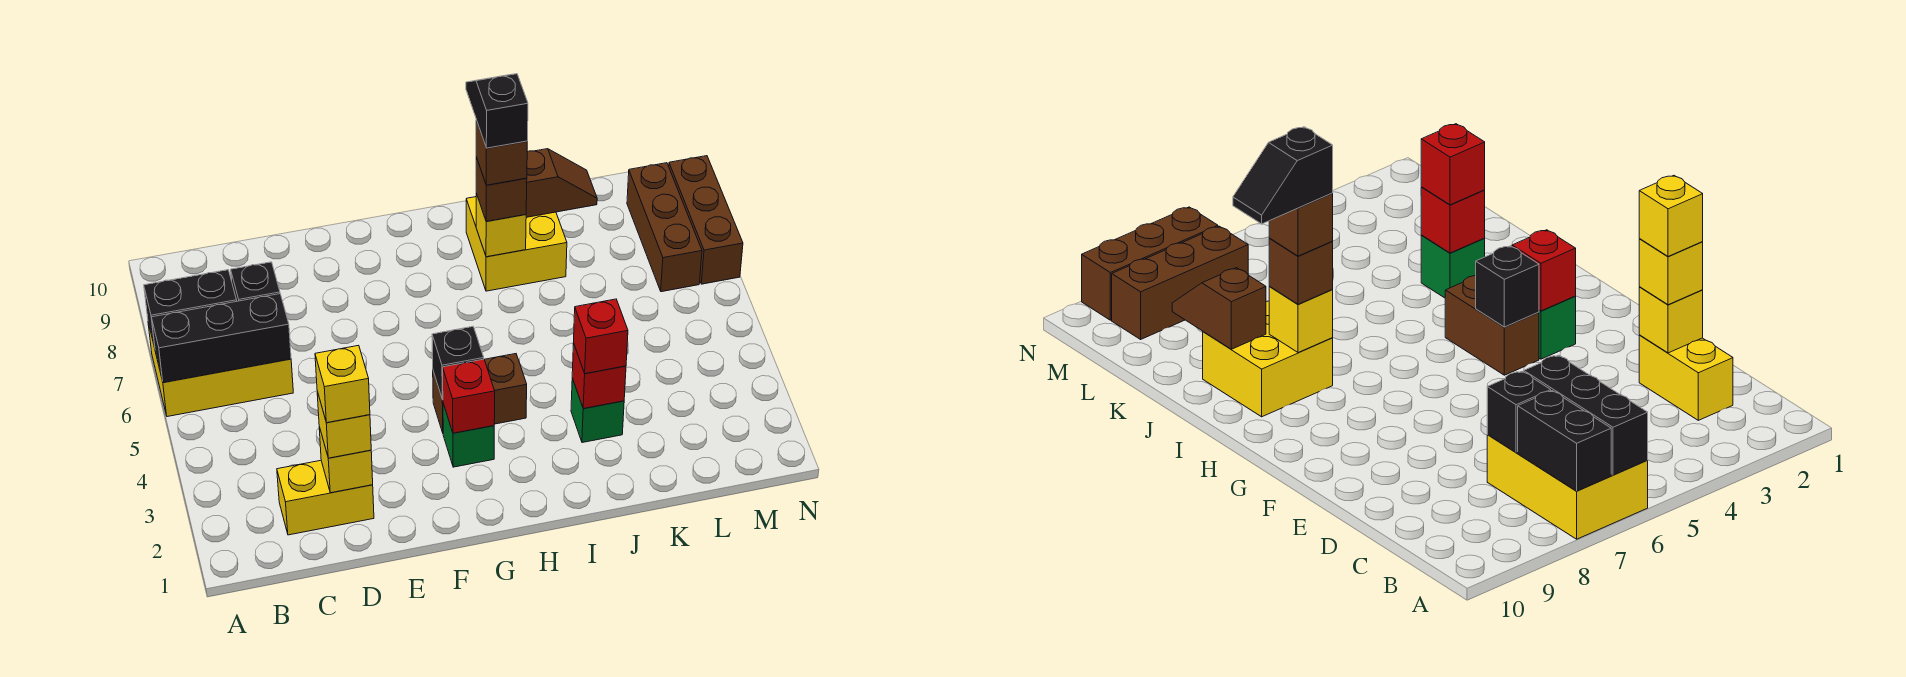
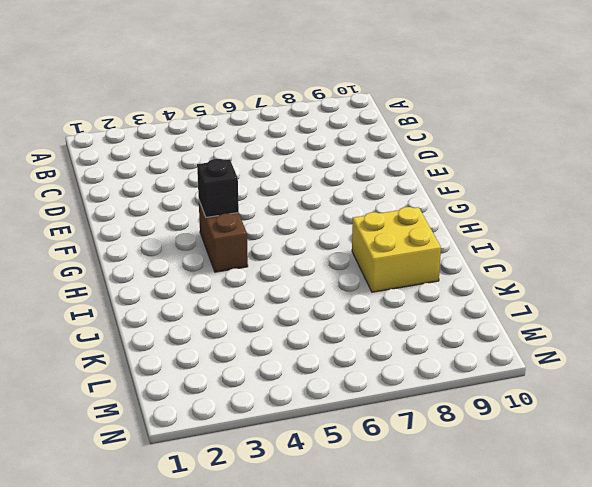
none -> yellow brick A6:C7 level 1
none -> yellow brick C2:D2 level 1
none -> green brick G3 level 1

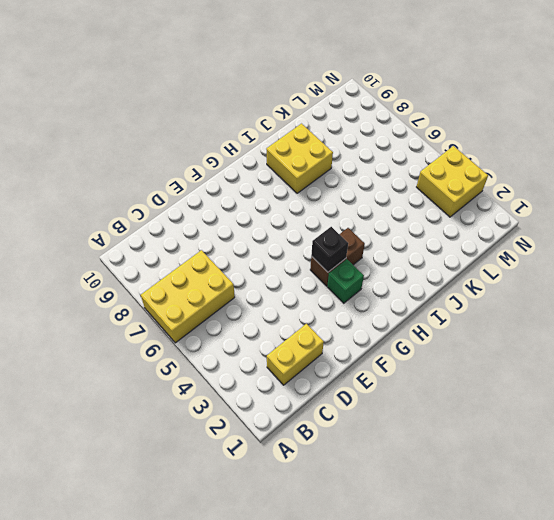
yellow brick M3:N4 level 1 -> none
none -> green brick J3 level 1
none -> brown brick M7:M9 level 1
none -> brown brick N7:N9 level 1

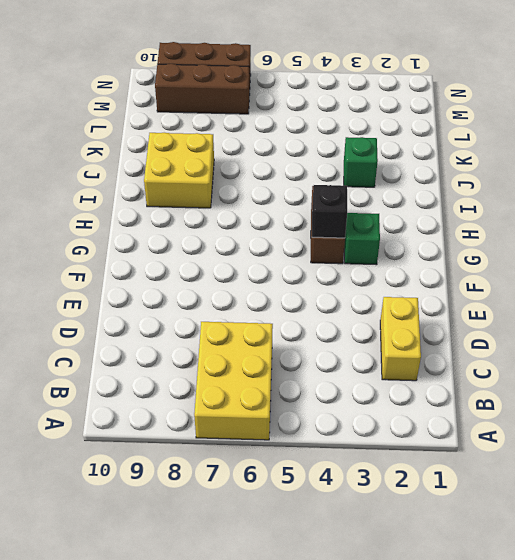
none -> black brick A6:C6 level 2
none -> black brick A7:B7 level 2
none -> black brick C7 level 2

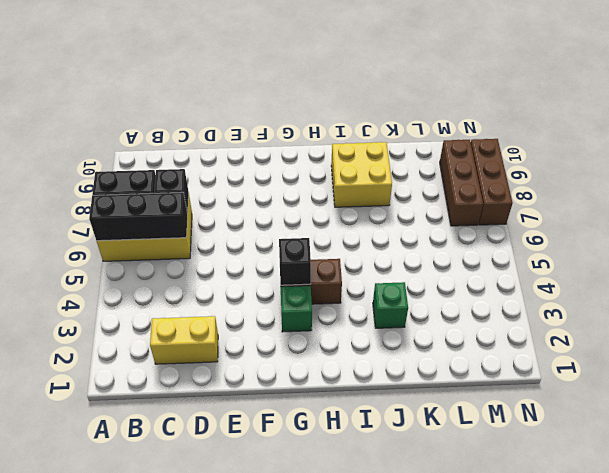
none -> yellow brick D2 level 2
none -> red brick G3 level 2
none -> yellow brick I8 level 2

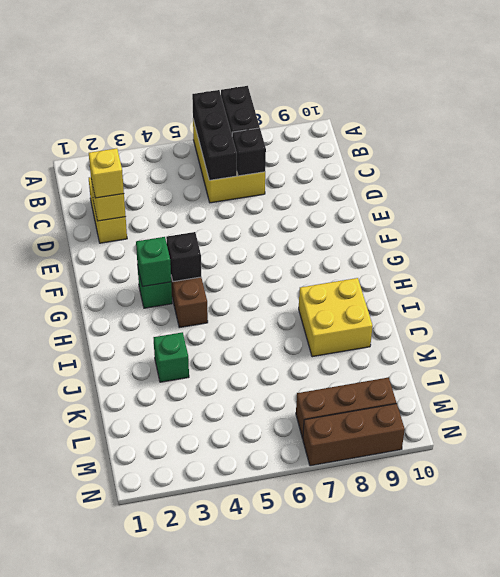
green brick G3 level 2 -> red brick G3 level 2
none -> yellow brick I8 level 2
none -> red brick J3 level 2
none -> brown slope J9:K9 level 2 top J

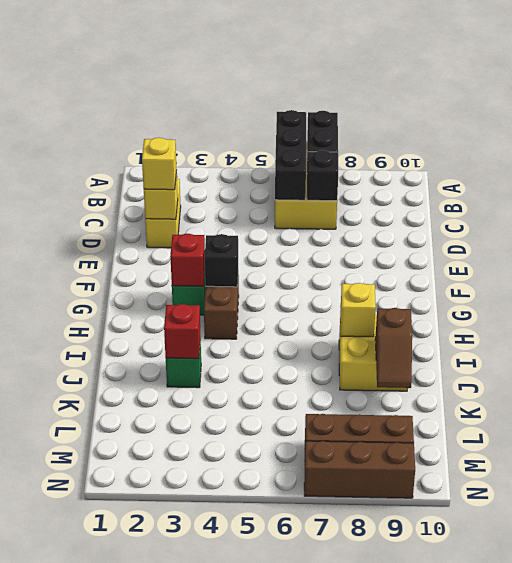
none -> brown brick I8 level 3
none -> red brick J3 level 3
none -> yellow brick D2 level 4

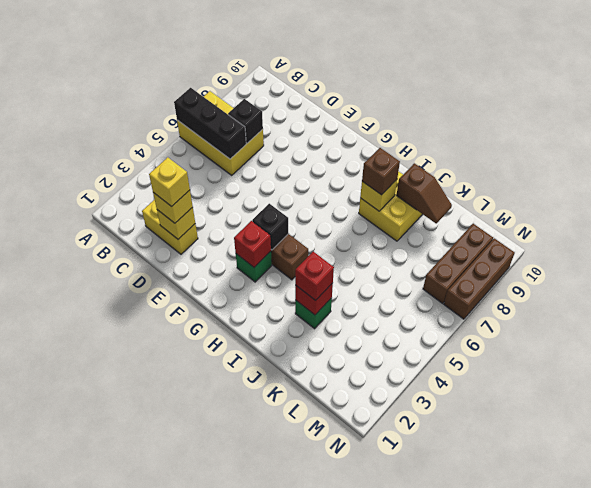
none -> black brick A7:B7 level 2
none -> brown brick I8 level 4
none -> black slope I8:I9 level 5 top 8

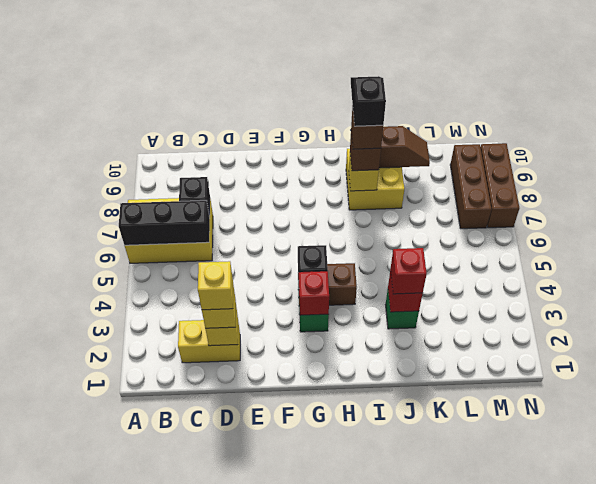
none -> black brick A7:B7 level 2

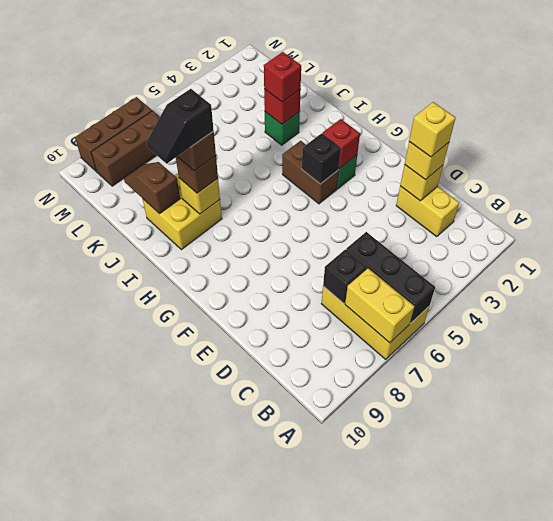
yellow brick A7:B7 level 2 -> black brick A7:B7 level 2

